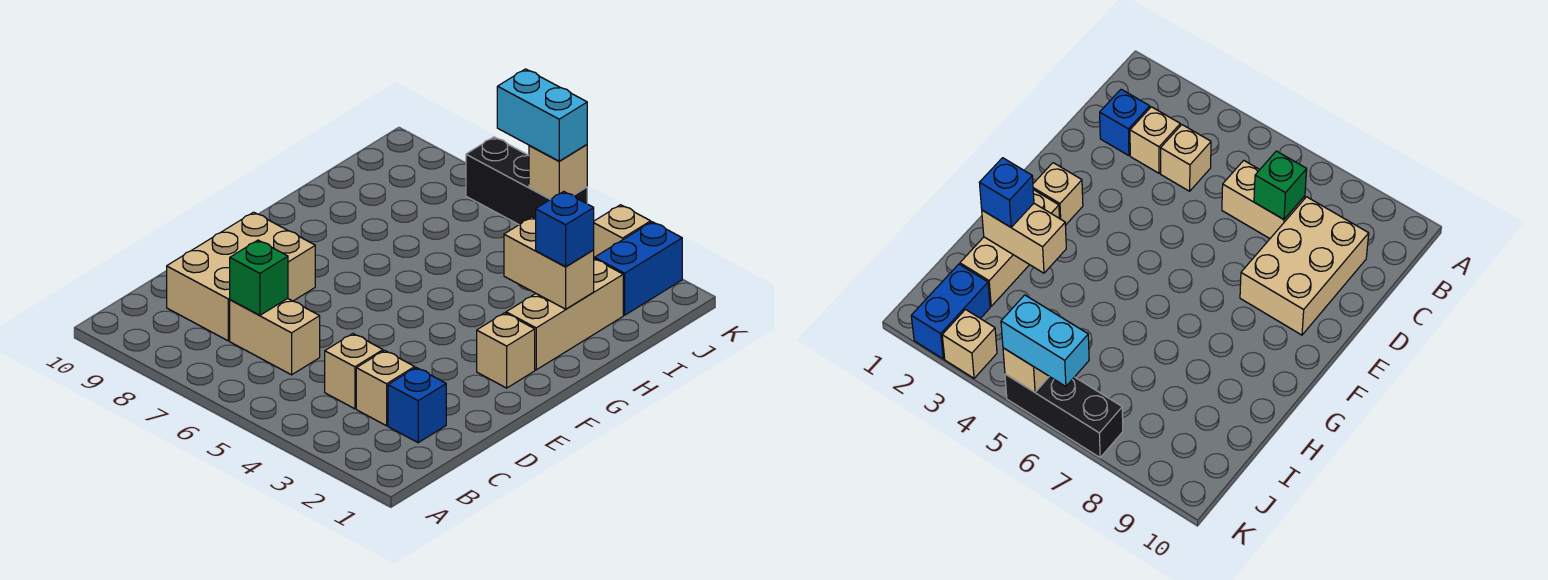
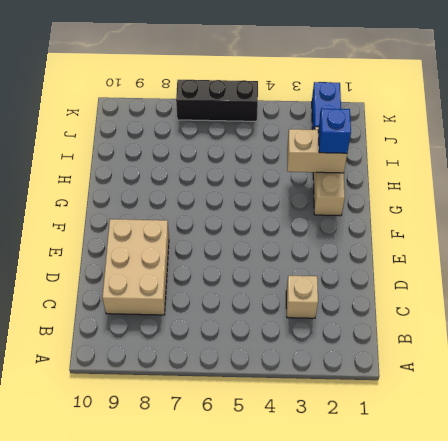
none -> blue brick C2 level 1
none -> tan brick C4 level 1
none -> tan brick C6:C7 level 1

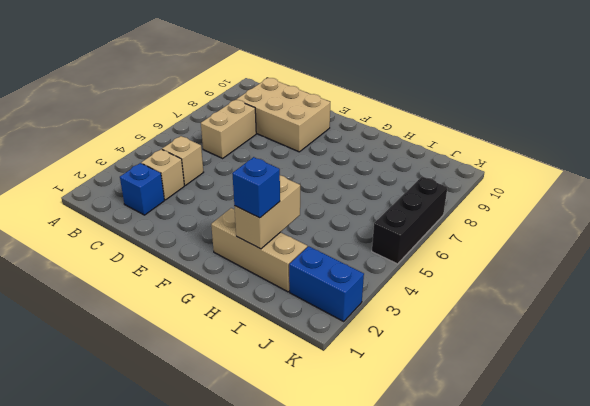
none -> tan brick F2 level 1
none -> tan brick K3 level 1
none -> green brick C7 level 2

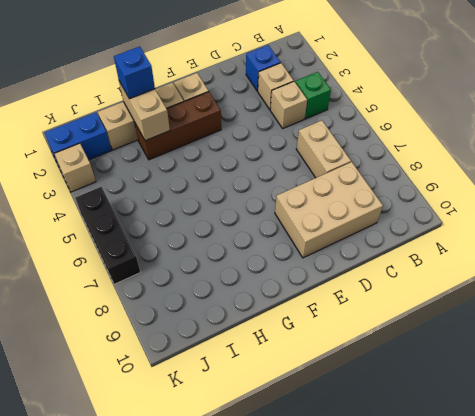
green brick B4 level 1 -> green brick C7 level 2
brown brick F3:H3 level 1 -> none
none -> tan brick K5 level 2
none -> cyan brick K5:K6 level 3

